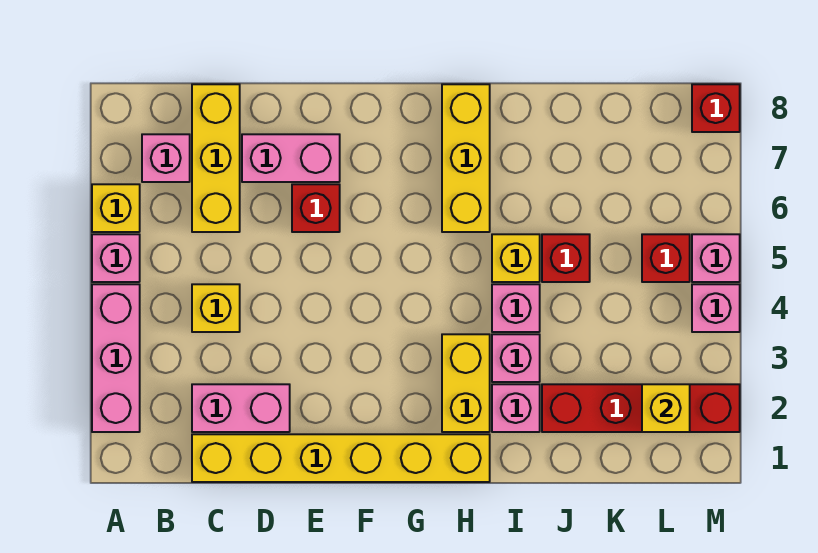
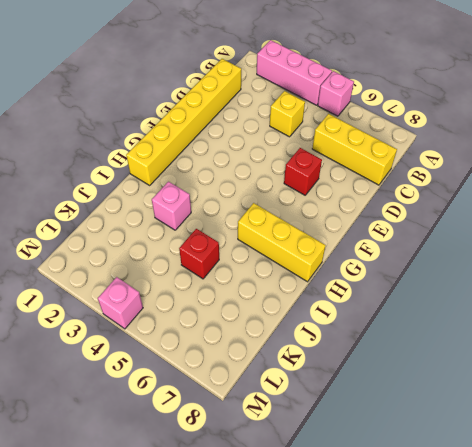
none -> yellow brick A6 level 1
none -> pink brick B7 level 1
none -> pink brick C2:D2 level 1

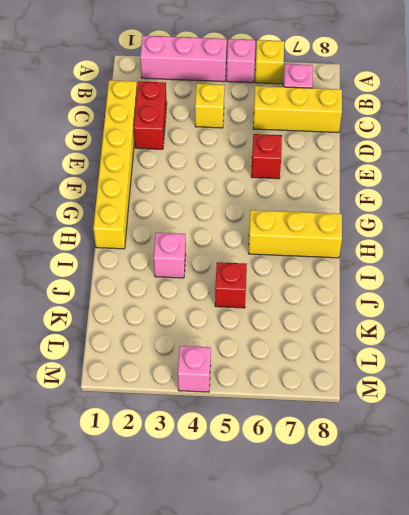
red brick C2:D2 level 1 -> pink brick C2:D2 level 1
none -> pink brick D7:E7 level 1
none -> yellow brick H2:H3 level 1
none -> pink brick I2 level 1

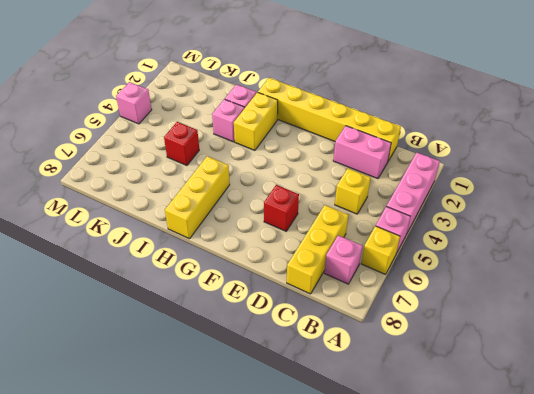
none -> pink brick D7:E7 level 1
none -> pink brick I4 level 1
none -> yellow brick I5 level 1

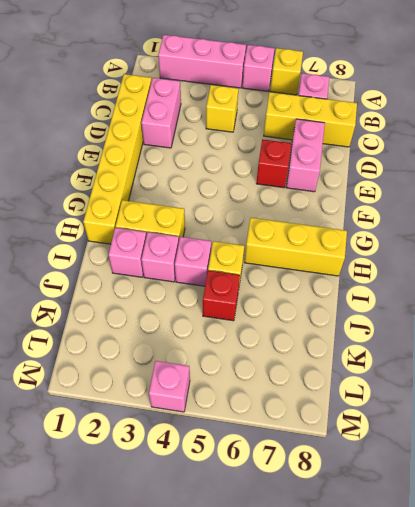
none -> red brick J2:M2 level 1
none -> red brick L5 level 1
none -> pink brick M5 level 1

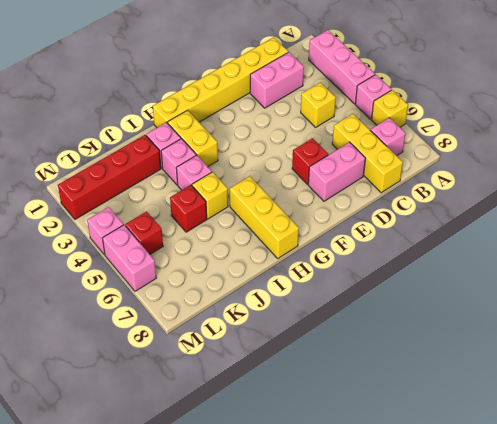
pink brick M5:M6 level 1 -> pink brick M5 level 1
none -> red brick M8 level 1
none -> yellow brick L2 level 2

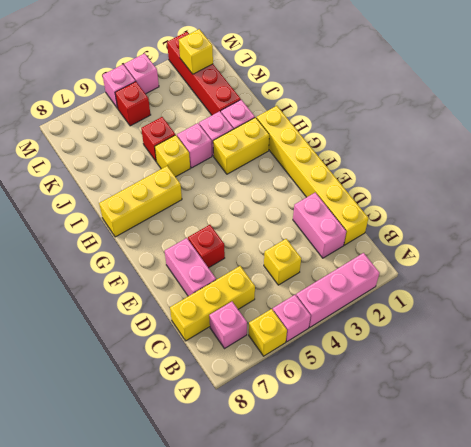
none -> red brick M8 level 1

